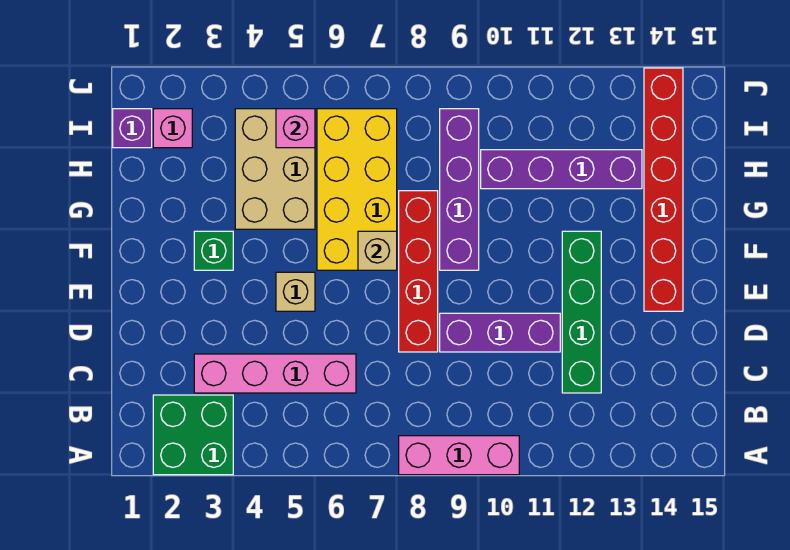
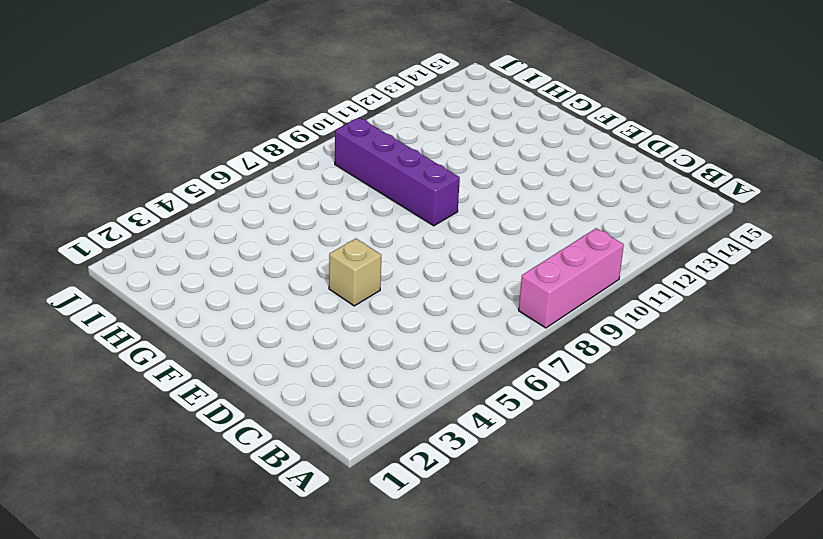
none -> green brick A2:B3 level 1
none -> pink brick C3:C6 level 1
none -> green brick C12:F12 level 1

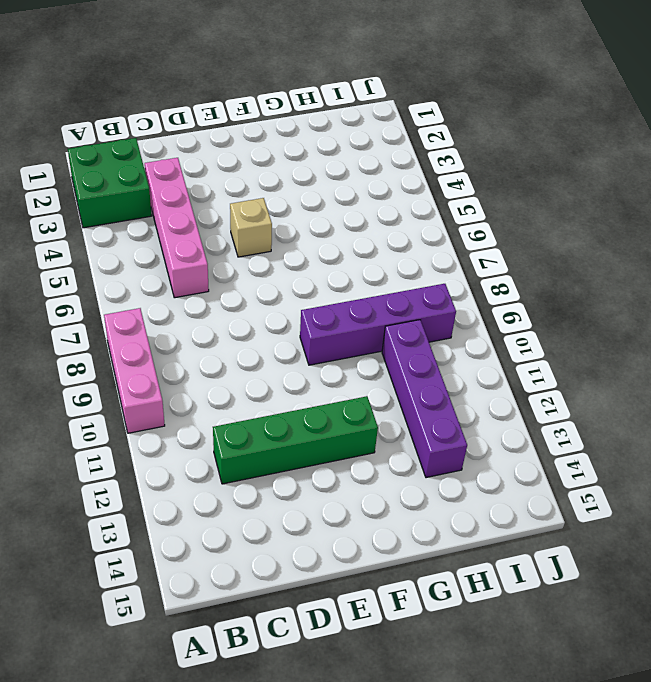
none -> red brick D8:G8 level 1
none -> purple brick D9:D11 level 1
none -> red brick E14:J14 level 1

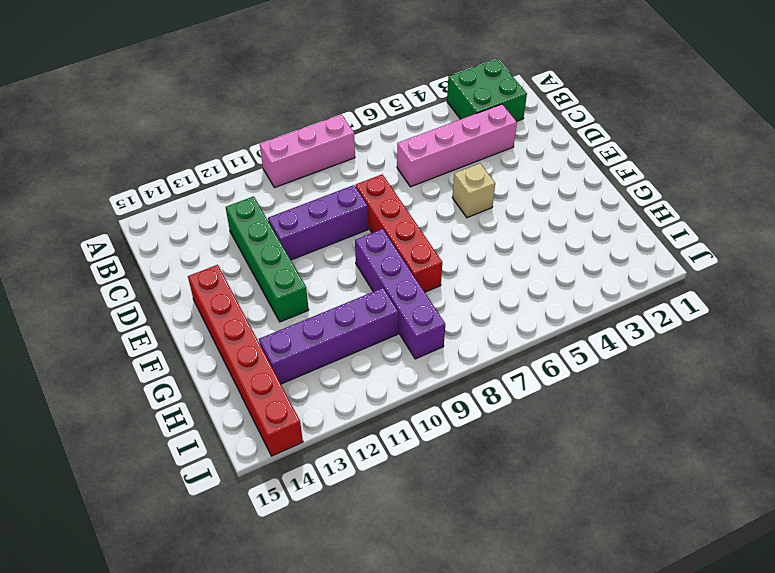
none -> green brick F3 level 1
none -> yellow brick F6:I7 level 1
none -> tan brick G4:I5 level 1

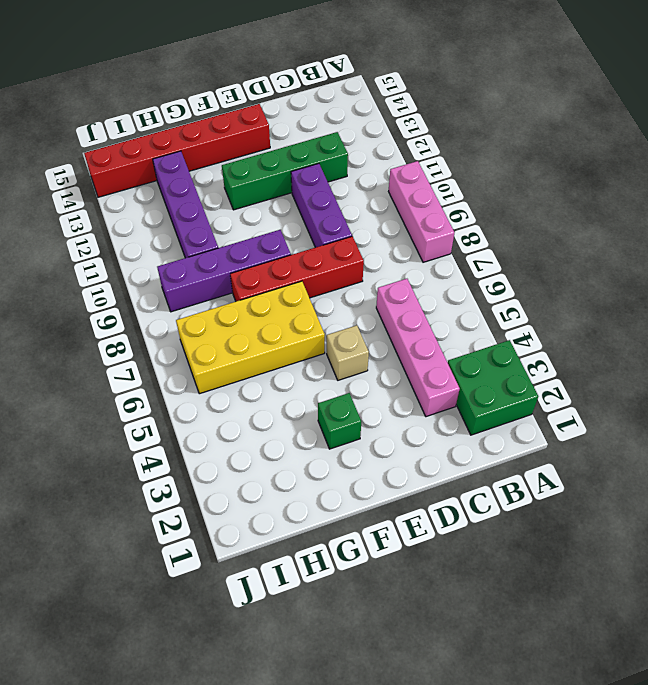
none -> tan brick G4:I5 level 1
none -> purple brick I1 level 1
none -> pink brick I2 level 1

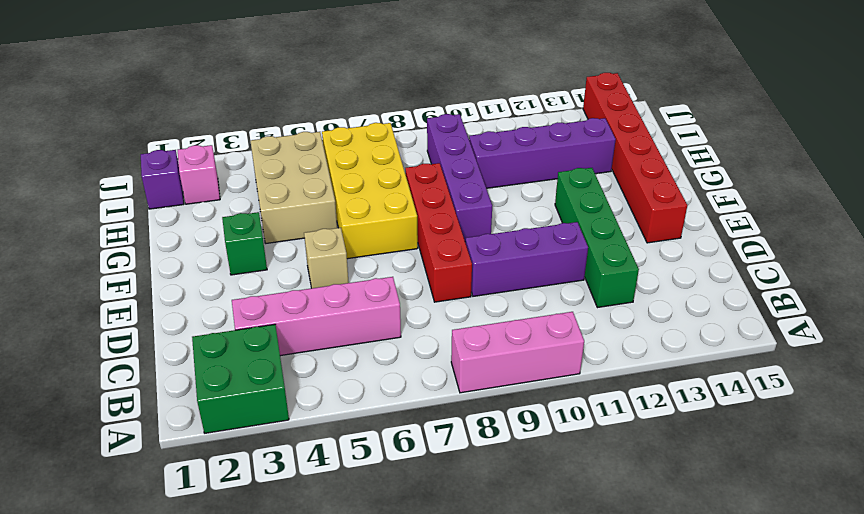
none -> tan brick F7 level 2
none -> pink brick I5 level 2

